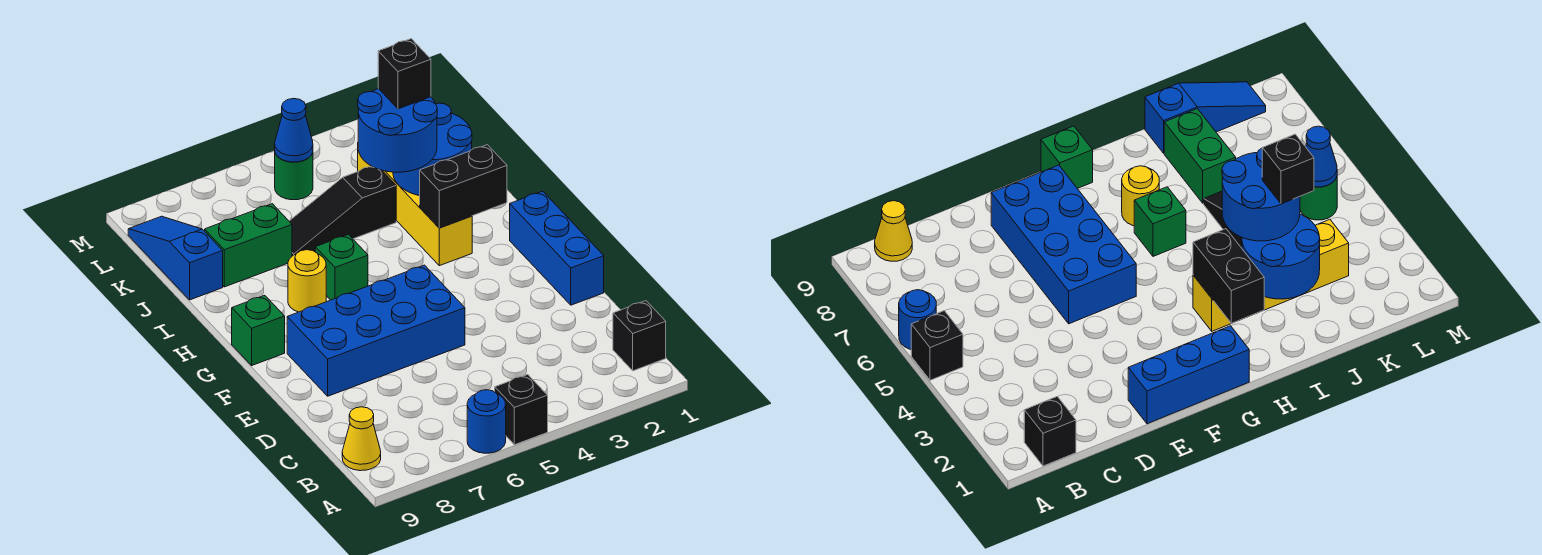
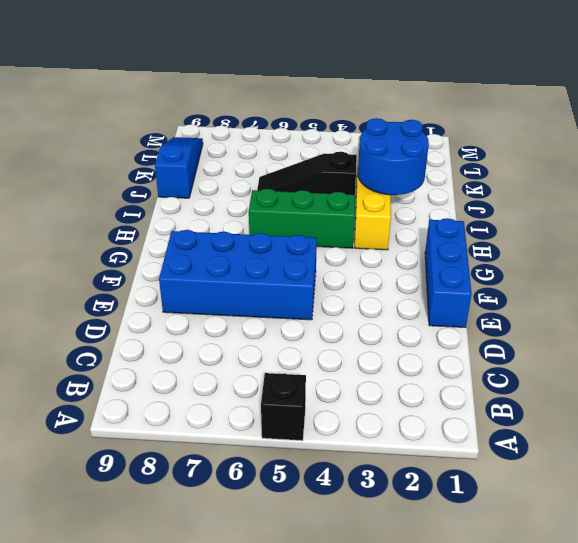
green brick H4:H6 level 1 -> green brick H6 level 1
none -> blue round brick A6 level 1
none -> black brick B1 level 1
none -> yellow cone B9 level 1

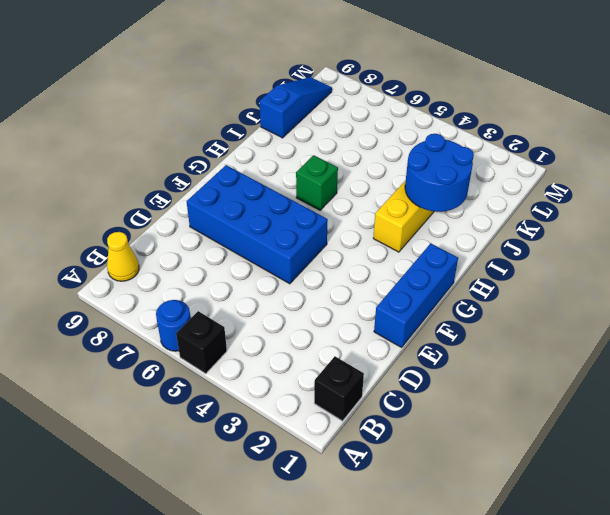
none -> green brick G9 level 1
none -> yellow round brick H7 level 1
none -> black slope J4:J6 level 1 top 4

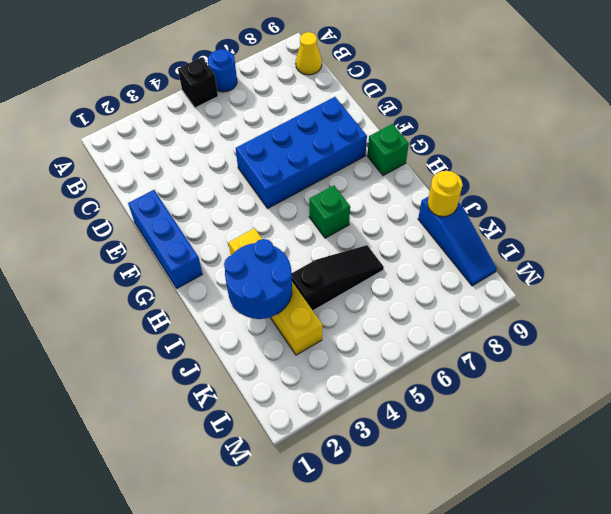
yellow round brick J9 level 2 -> yellow round brick H7 level 1
none -> black brick B1 level 1
none -> green brick J7:J8 level 1
none -> green round brick L5 level 1

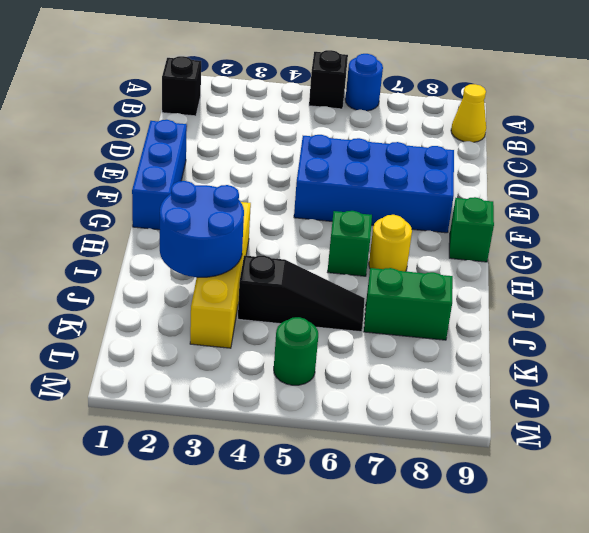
none -> blue slope J9:L9 level 1 top J
none -> black brick H2:H3 level 2
none -> blue cone L5 level 2

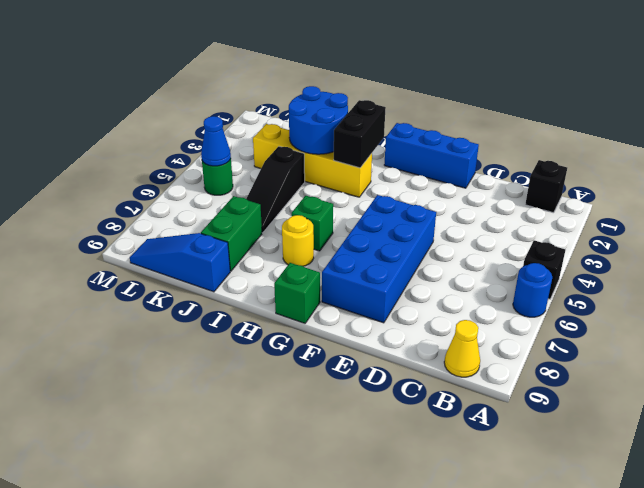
none -> blue round brick I3:J4 level 3
none -> black brick J3 level 4

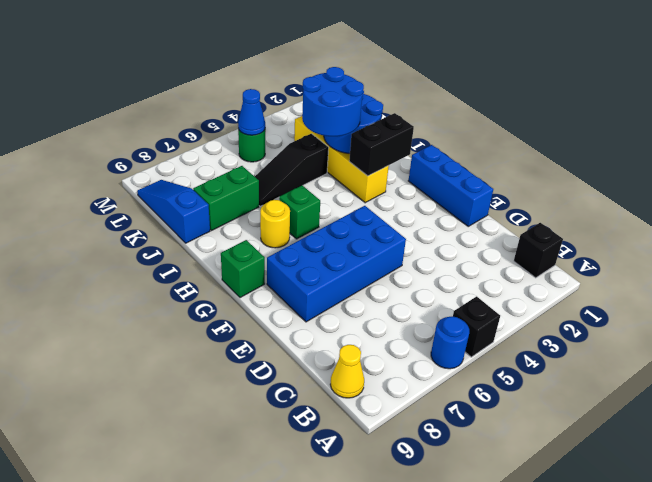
none -> black brick J3 level 4

